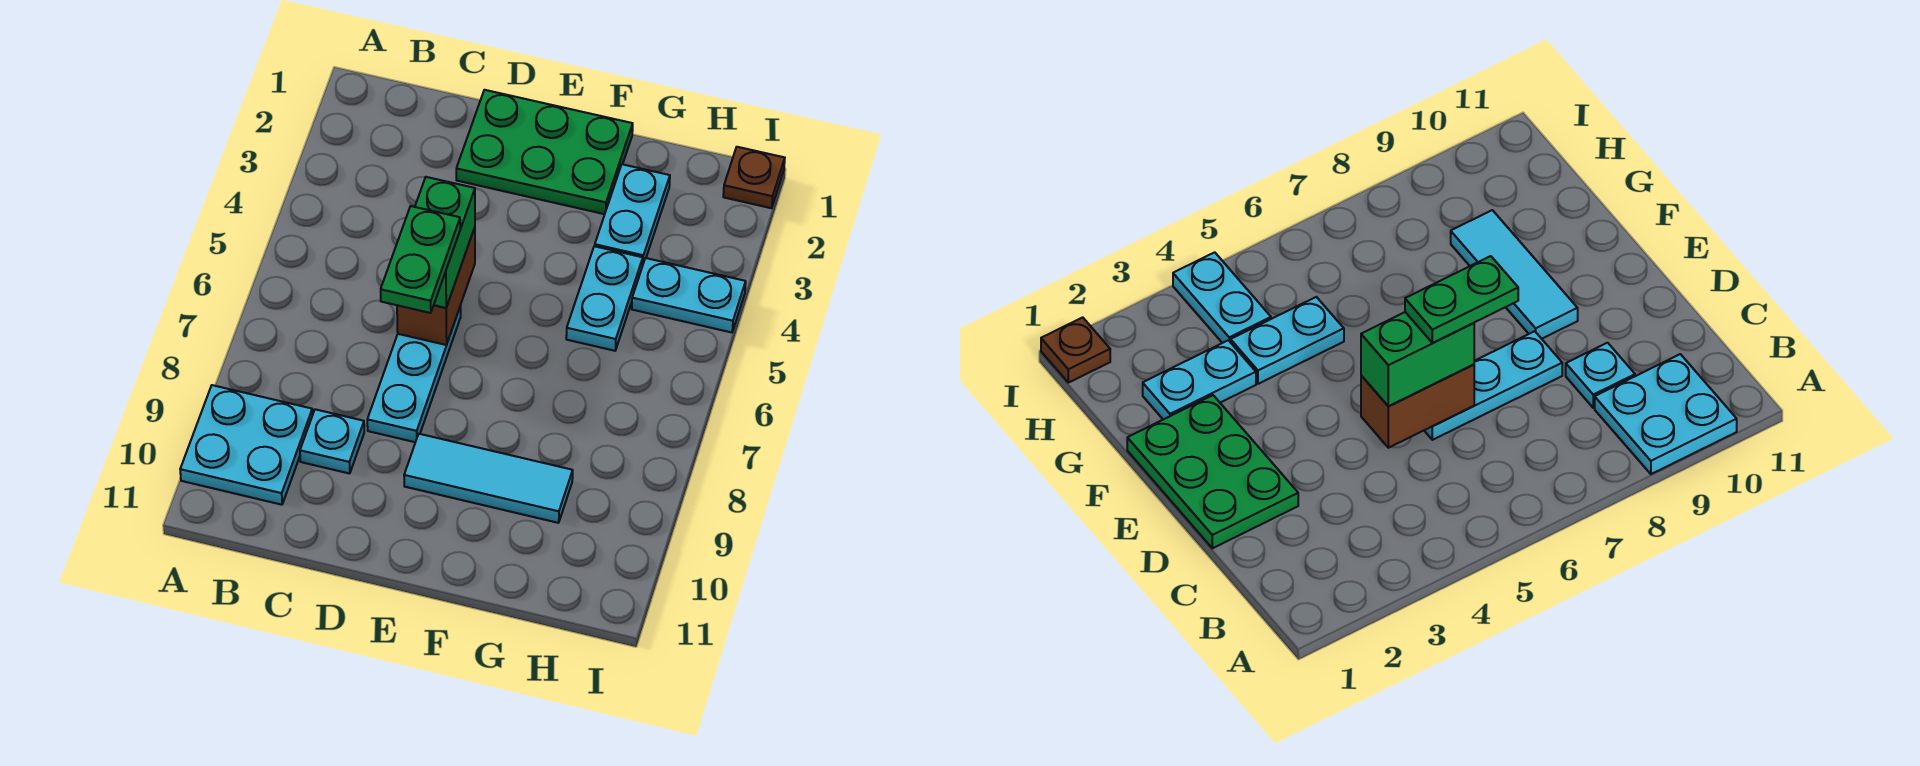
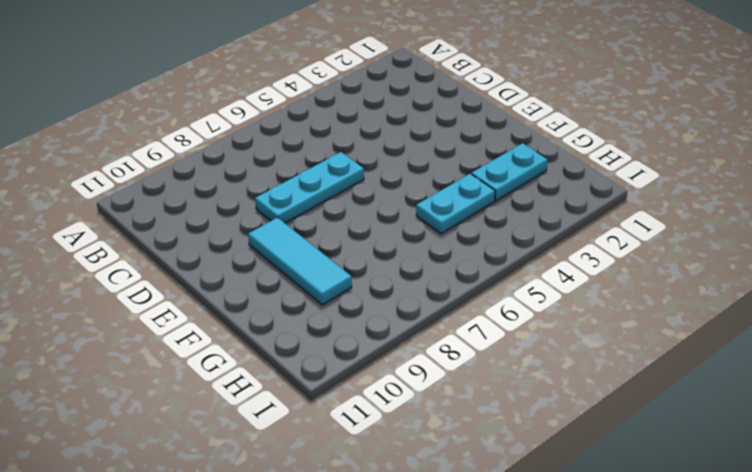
none -> cyan plate A9:B10 level 1
none -> cyan plate C9 level 1
none -> green plate D1:F2 level 1

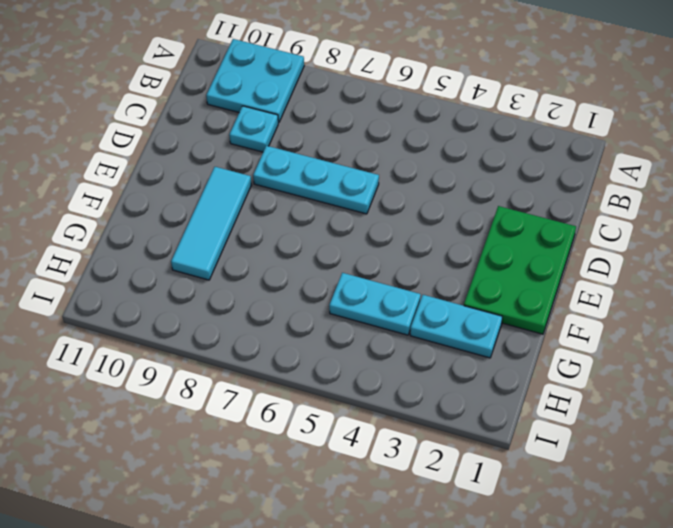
none -> cyan plate H4:I4 level 1
none -> brown plate I1 level 1
none -> brown brick D5:D6 level 2

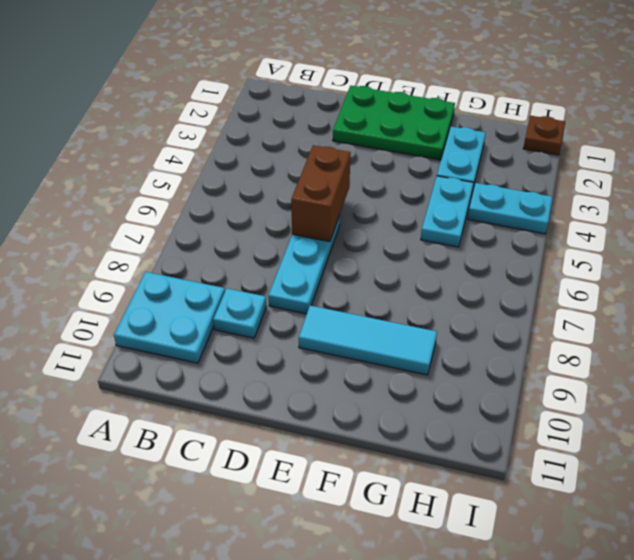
none -> green brick D5:D6 level 3
none -> green plate D6:D7 level 4

